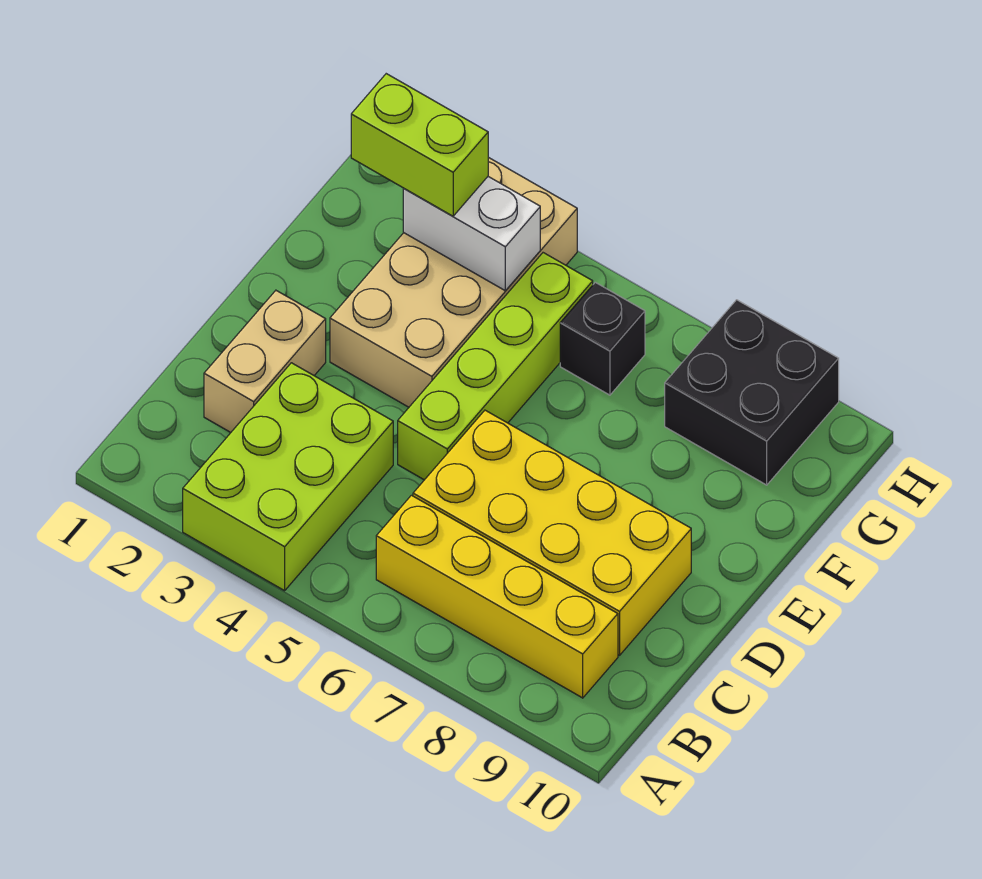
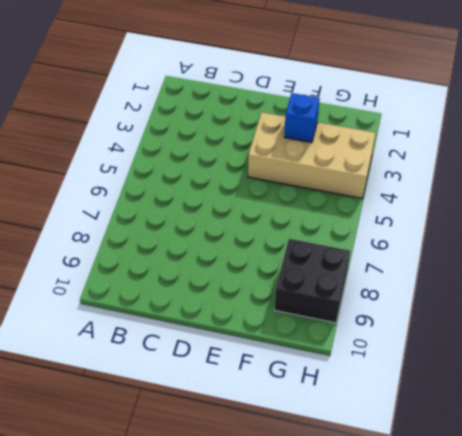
blue brick F3 level 2 -> none
none -> lime brick A3:C4 level 1
none -> yellow brick B6:B9 level 1

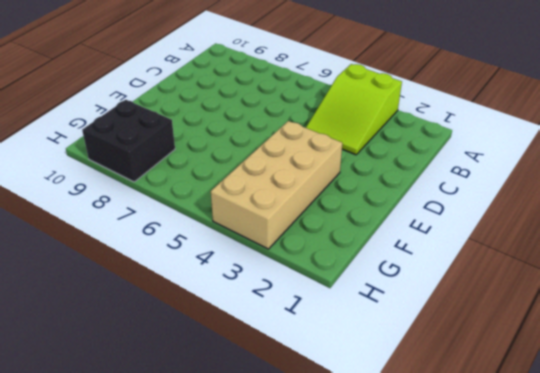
lime slope A3:C4 level 1 top A -> lime brick A3:C4 level 1
none -> yellow brick B6:B9 level 1
none -> tan brick C2:D2 level 1

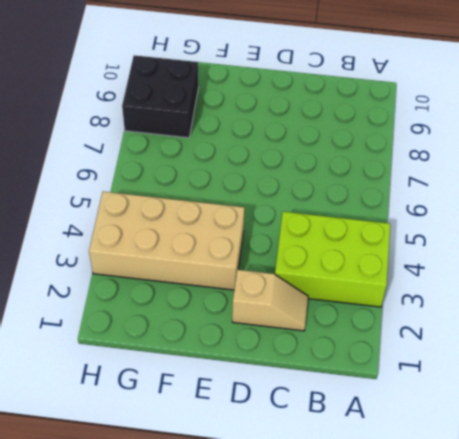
tan slope C2:D2 level 1 top D -> tan brick C2:D2 level 1
none -> yellow brick B6:B9 level 1
none -> yellow brick C6:D9 level 1

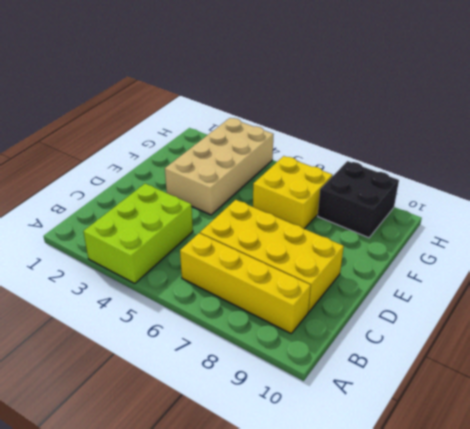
yellow brick F6:G7 level 1 -> black brick G6 level 1
none -> tan brick C2:D2 level 1
none -> lime brick D5:G5 level 1

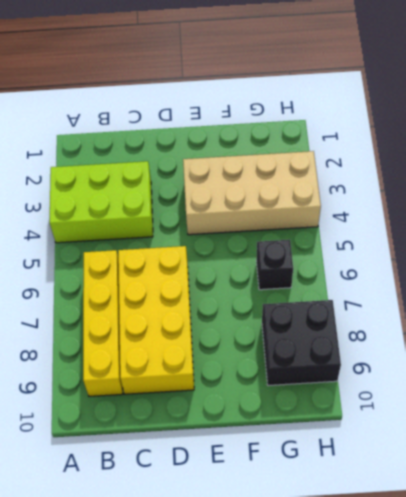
none -> tan brick C2:D2 level 1
none -> lime brick D5:G5 level 1

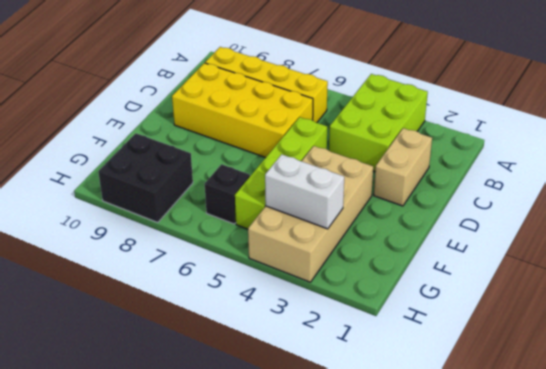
none -> lime brick G2:G3 level 3

